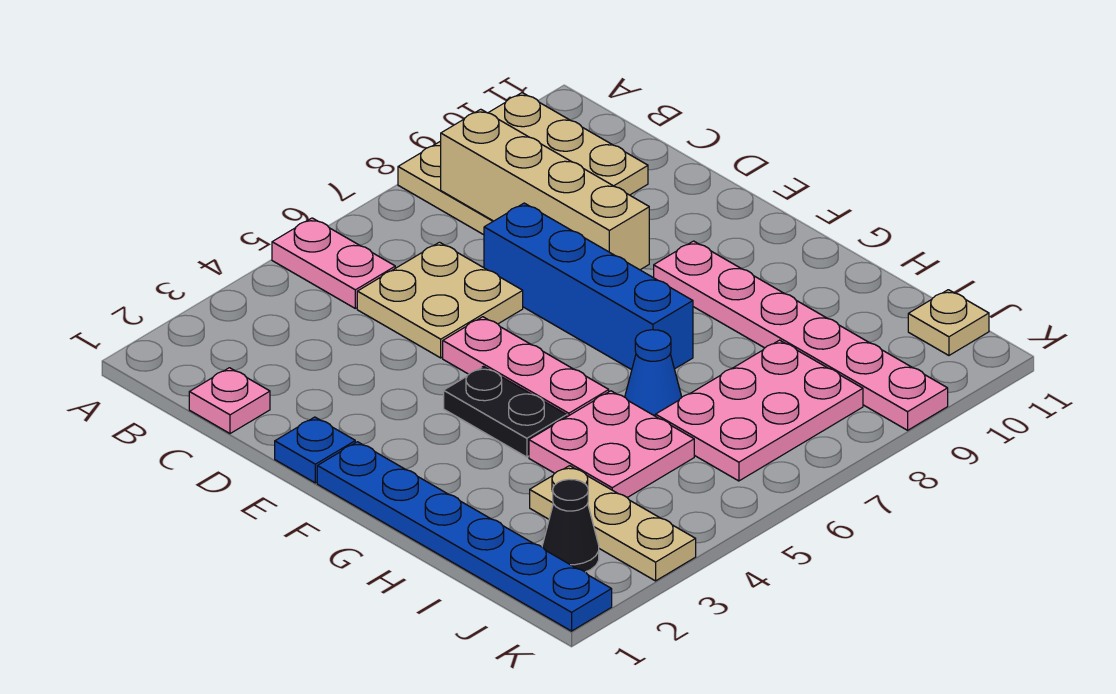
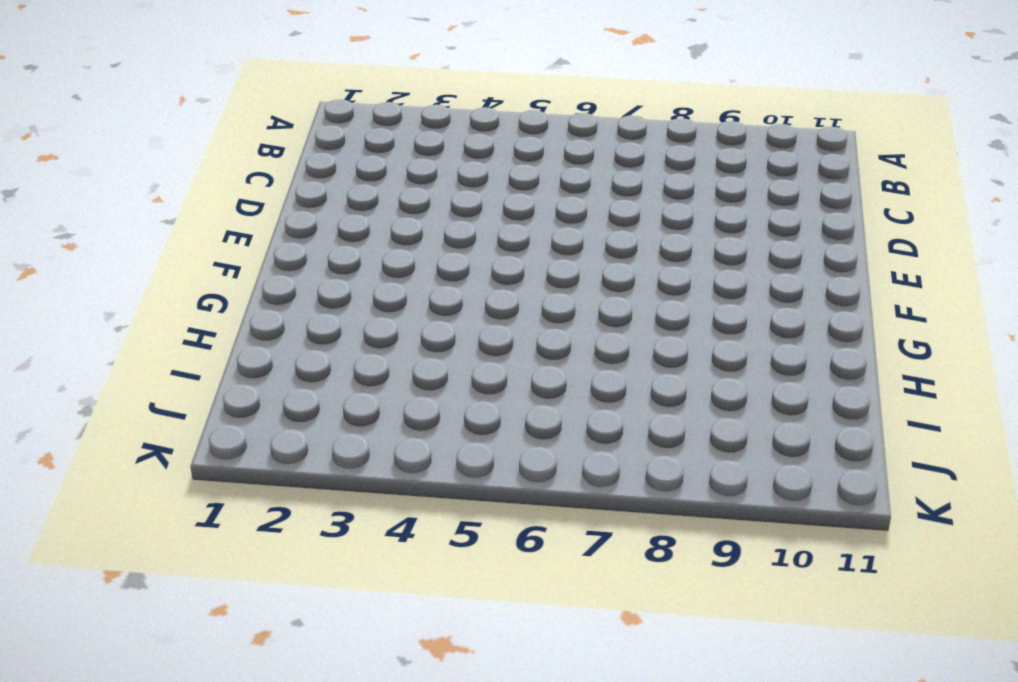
none -> pink plate A5:B5 level 1
none -> tan plate A8:C10 level 1
none -> pink plate C1 level 1

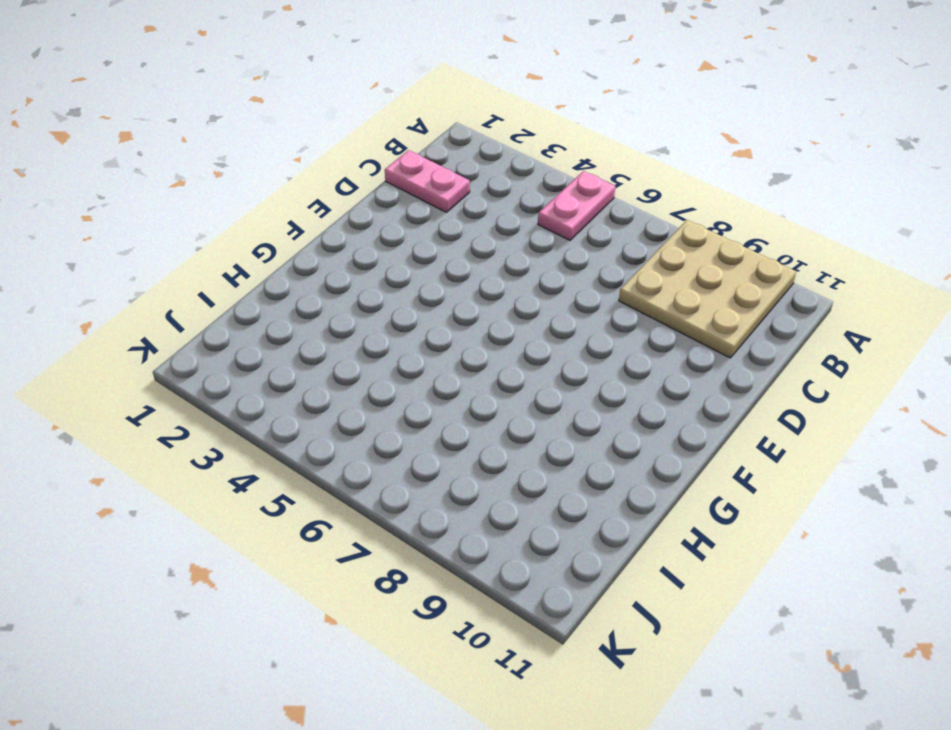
pink plate C1:C2 level 1 -> pink plate C1 level 1
none -> tan plate C5:D6 level 1
none -> blue brick D7:G7 level 1
none -> blue plate E1 level 1

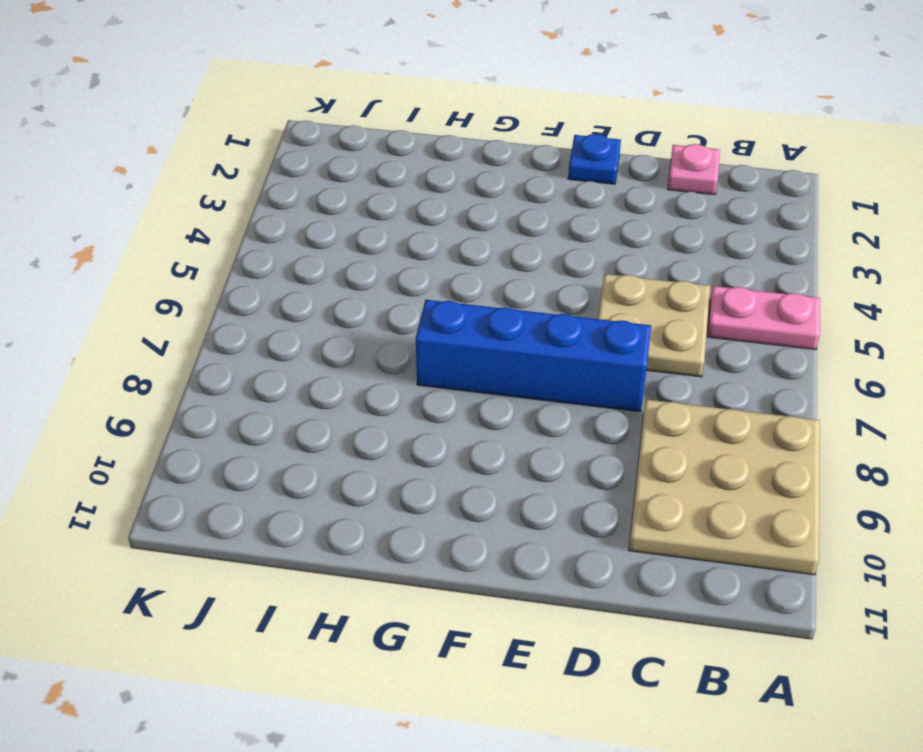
none -> pink plate E5:G5 level 1
none -> blue plate F1:K1 level 1
none -> black plate F4:G4 level 1

